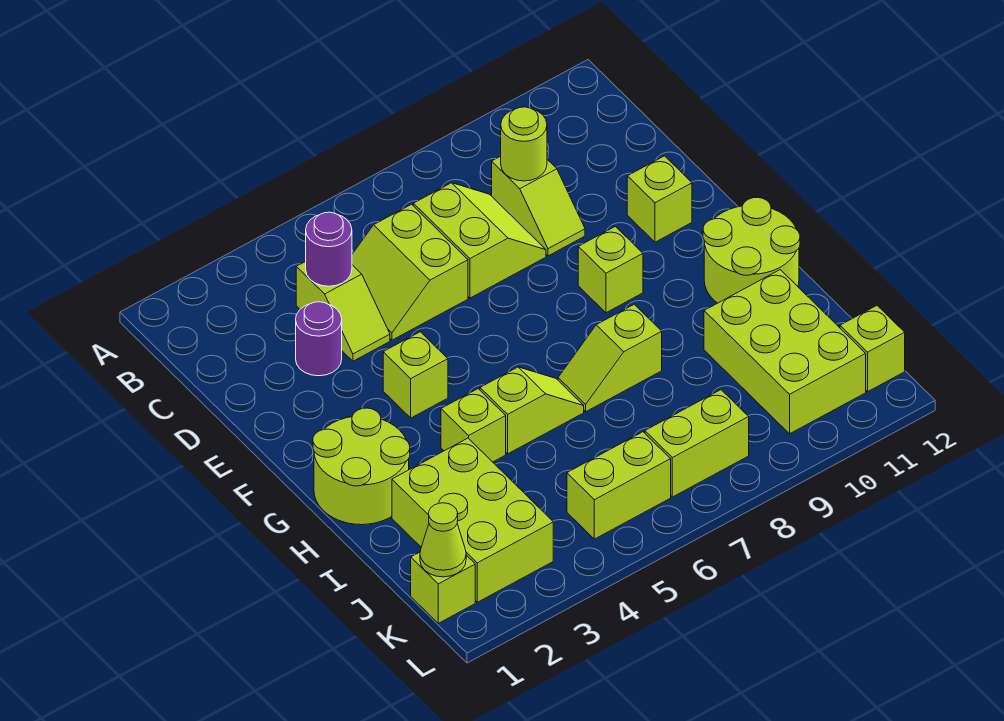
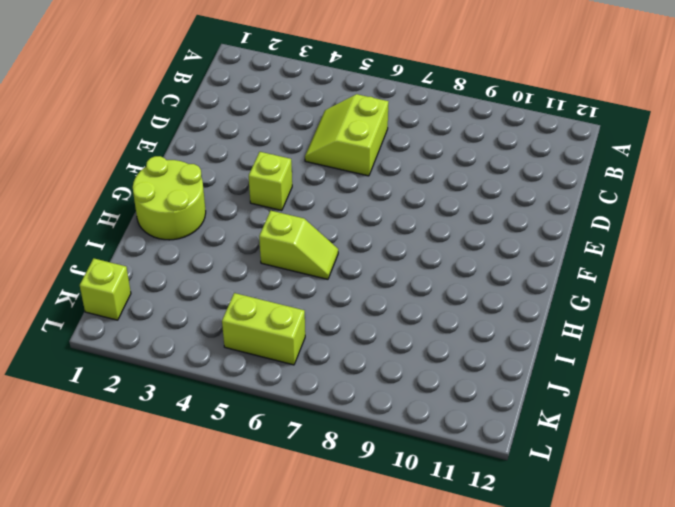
none -> lime slope C4:D4 level 1 top C
none -> lime slope C7:D8 level 1 top 7
none -> lime slope C9:D9 level 1 top C

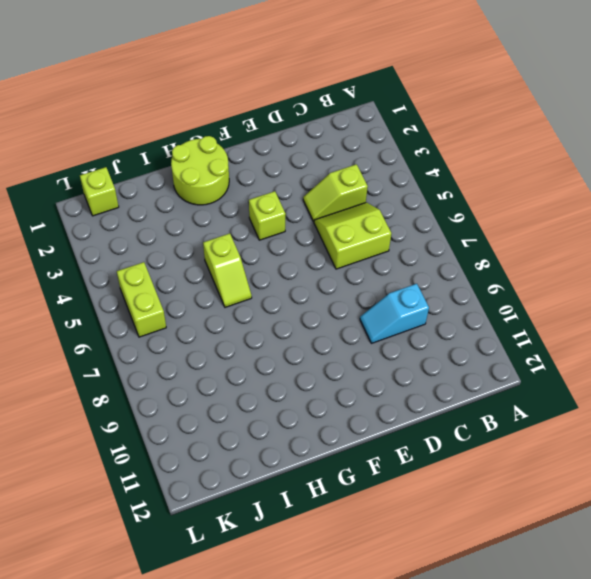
cyan slope C9:D9 level 1 top C -> lime slope C9:D9 level 1 top C
none -> lime slope C7:D8 level 1 top 7
none -> purple round brick D3 level 1
none -> lime brick E11 level 1

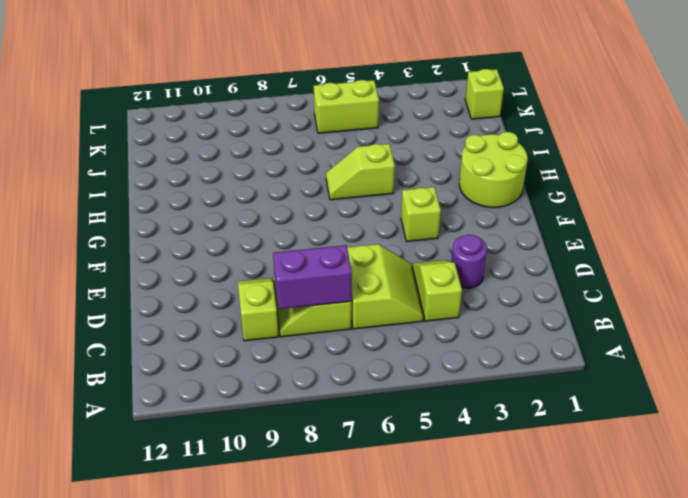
purple brick C7:C8 level 2 -> none
none -> lime brick E11 level 1
none -> lime brick F9 level 1
none -> lime round brick G11:H12 level 1

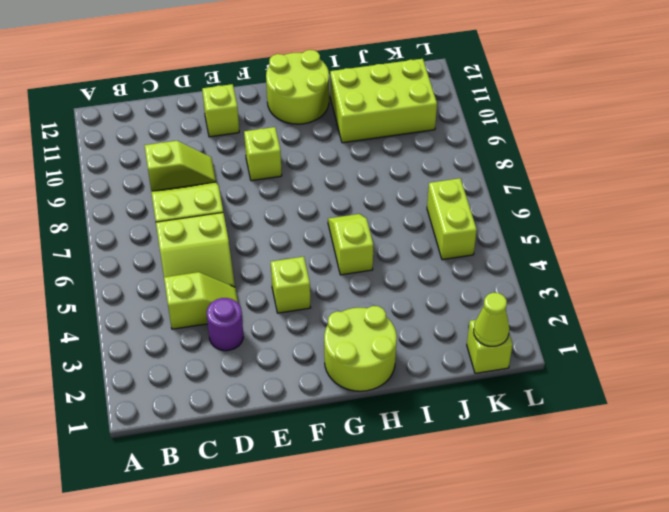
none -> lime brick H4 level 1
none -> lime slope H7:H8 level 1 top 8
none -> lime brick I2:K3 level 1

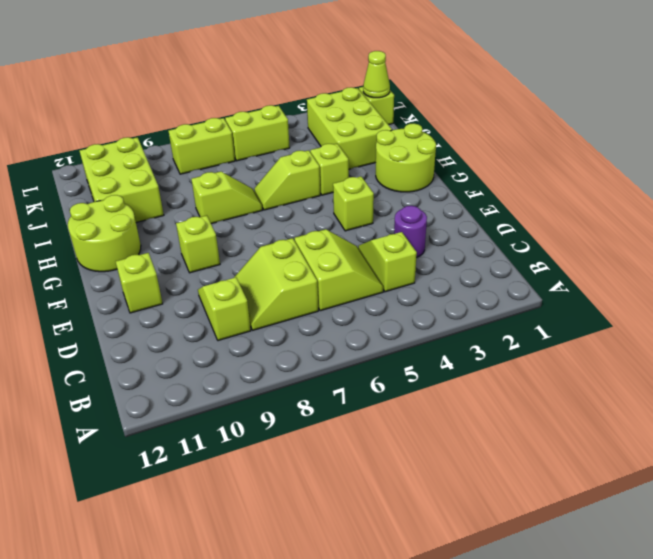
none -> lime brick K12 level 1
none -> purple round brick C4 level 2
none -> lime round brick C9 level 2

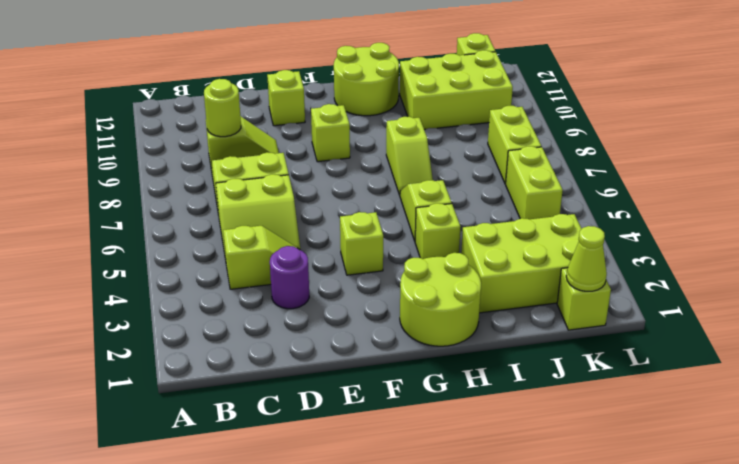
none -> purple round brick C4 level 2

